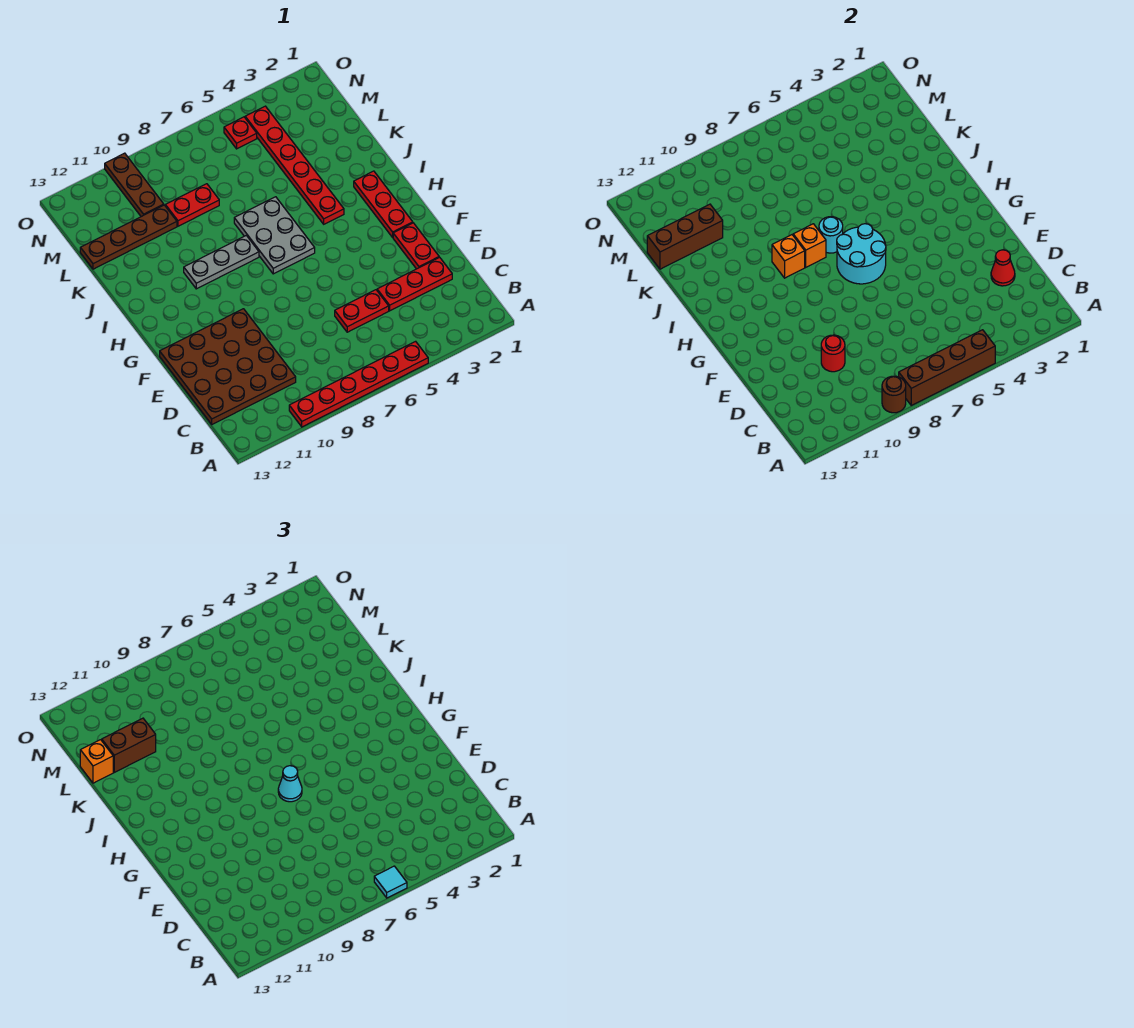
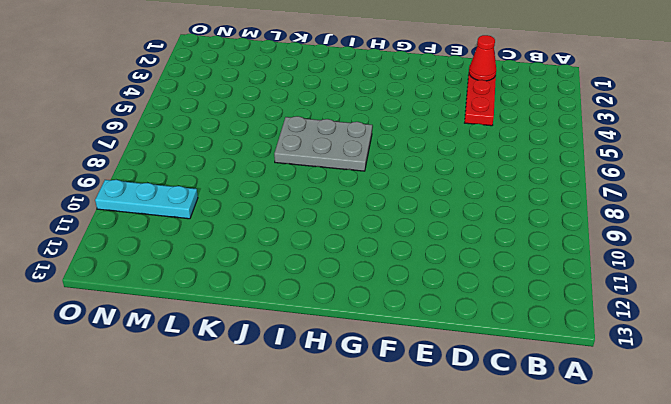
cyan plate M10:O10 level 1 -> brown plate M10:O10 level 1
none -> red plate A5:A10 level 1
none -> brown plate C10:F13 level 1
none -> red plate D5:D6 level 1

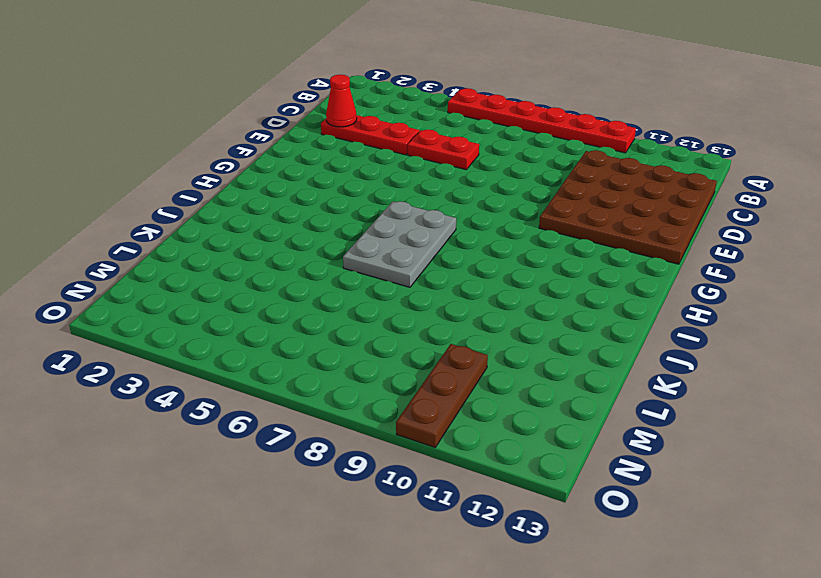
none -> red plate E2:F2 level 1
none -> red plate G2:I2 level 1
none -> red plate I4:N4 level 1

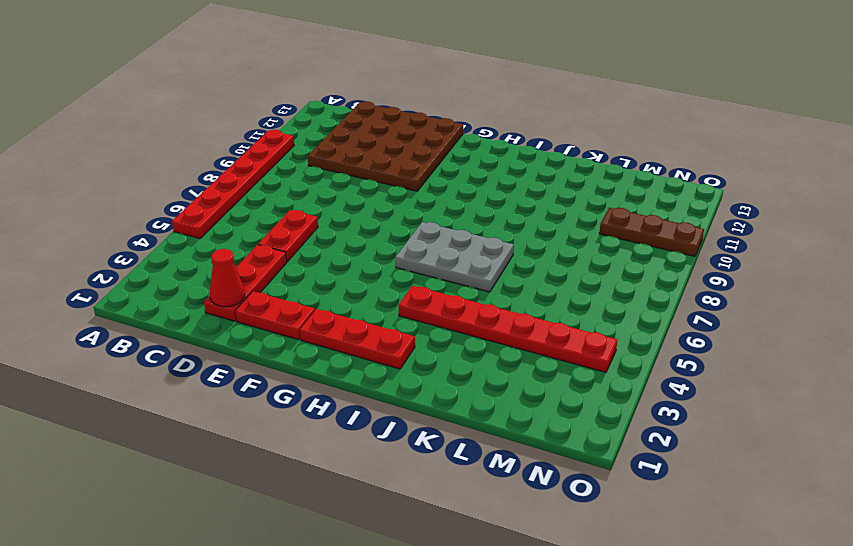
none -> grey plate I8:I10 level 1
none -> red plate L8:L9 level 1
none -> brown plate L10:L13 level 1

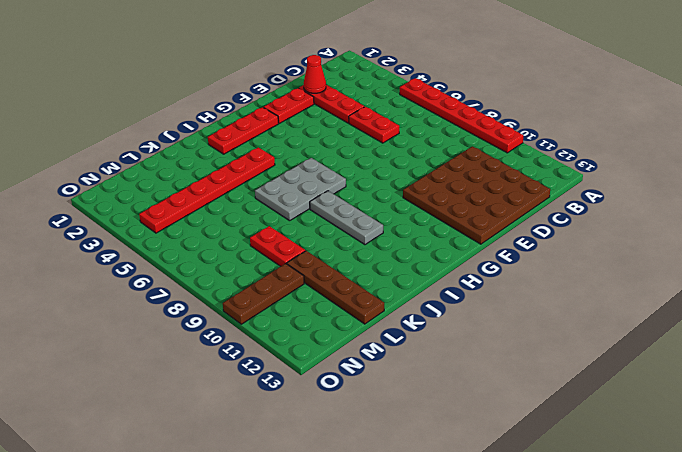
none -> red plate N5 level 1
none -> brown brick A5:A8 level 2
none -> brown round brick A9 level 2

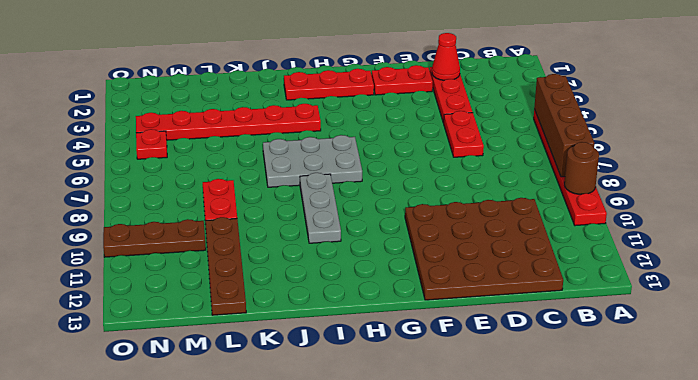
none -> red round brick D10 level 2
none -> cyan round brick G6:H7 level 2
none -> cyan round brick I7 level 2

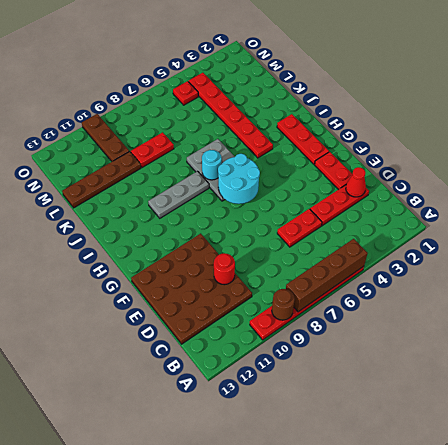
none -> orange brick I8 level 2
none -> orange brick I9 level 2
none -> brown brick L11:L13 level 2

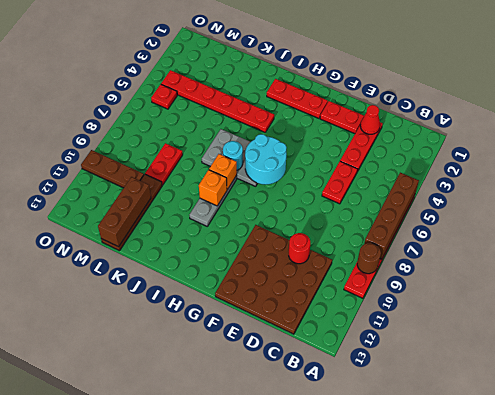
none -> cyan tile A6 level 3
none -> cyan cone G7 level 3
none -> brown brick L11:L12 level 3

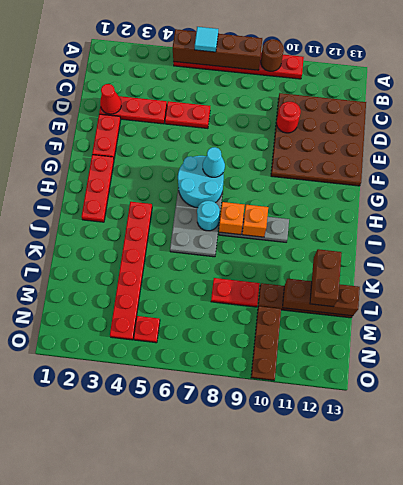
brown brick K12:L12 level 3 -> brown brick L11:L12 level 3
none -> orange brick L13 level 3

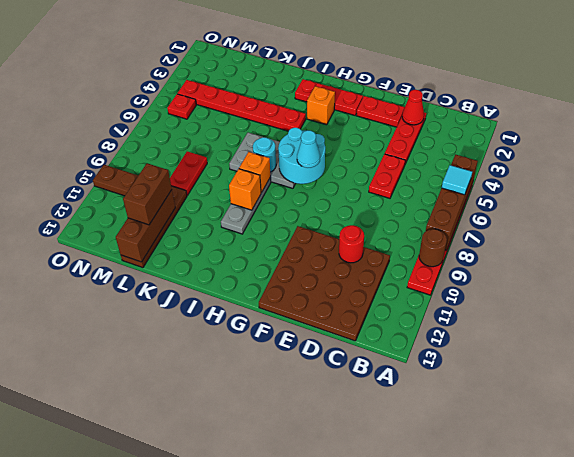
orange brick H3 level 1 -> orange brick L13 level 3

